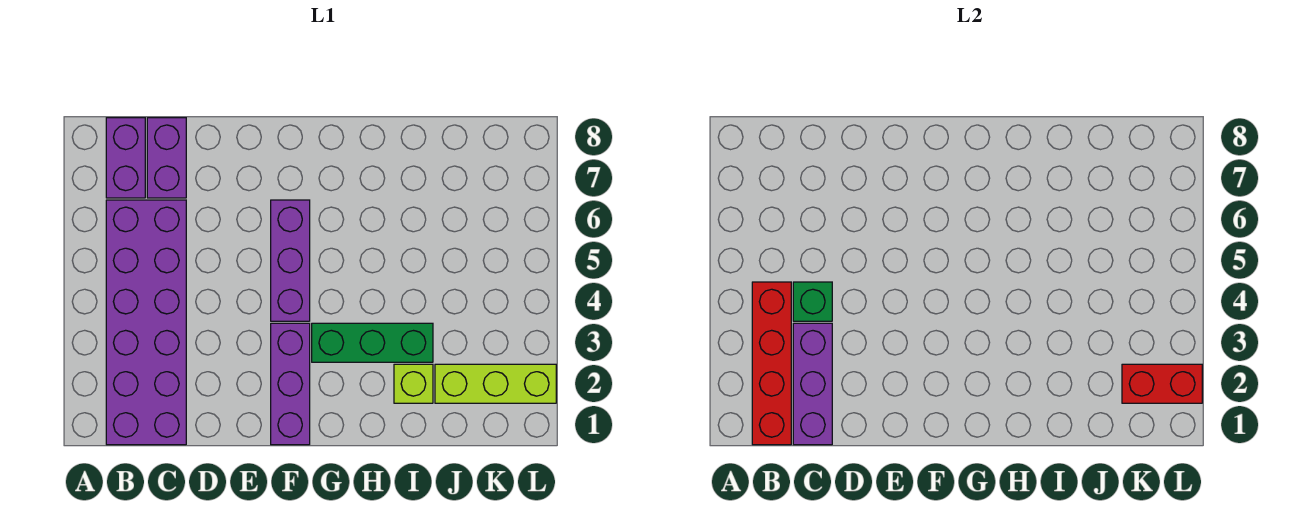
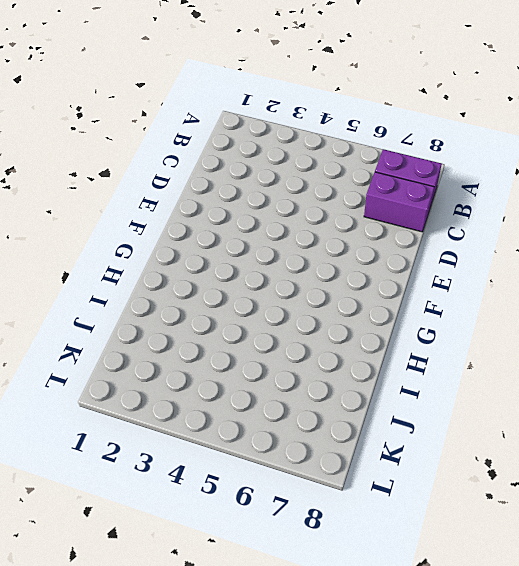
none -> purple brick B1:C6 level 1
none -> purple brick F1:F3 level 1
none -> purple brick F4:F6 level 1

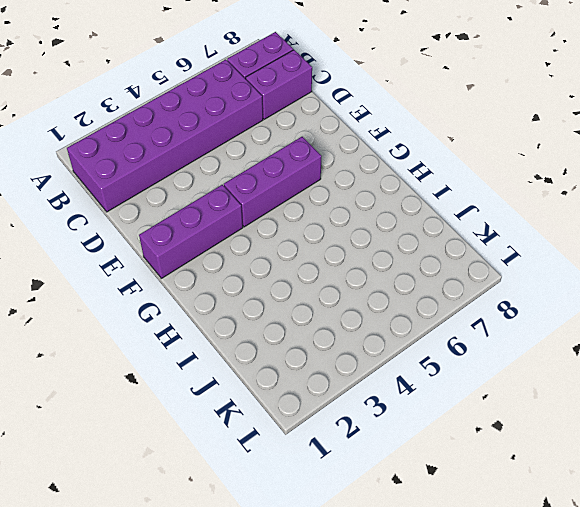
none -> green brick G3:I3 level 1
none -> lime brick I2 level 1
none -> lime brick J2:L2 level 1

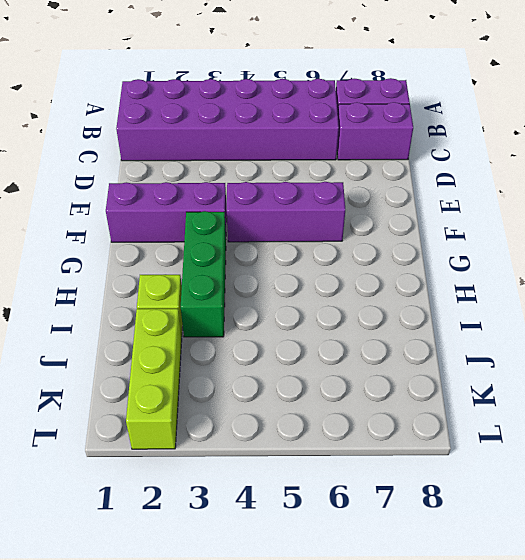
none -> red brick B1:B4 level 2
none -> purple brick C1:C3 level 2
none -> green brick C4 level 2

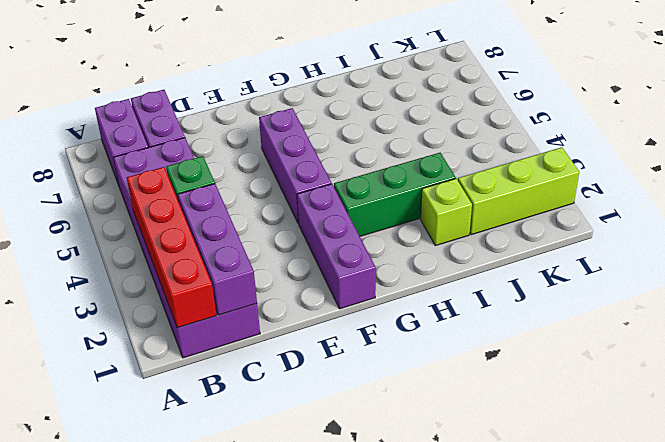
none -> red brick K2:L2 level 2

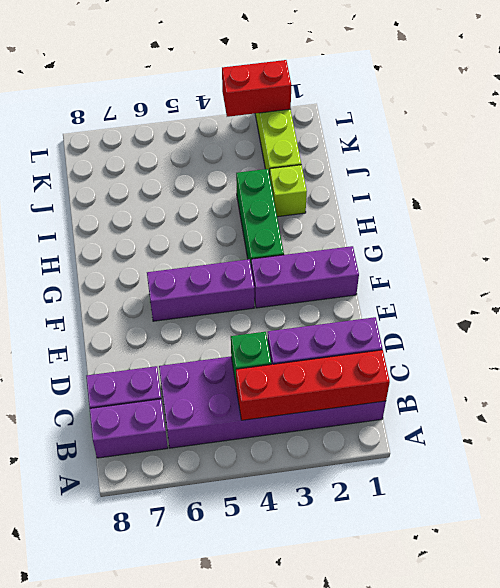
red brick L2:L3 level 2 -> red brick K2:L2 level 2

